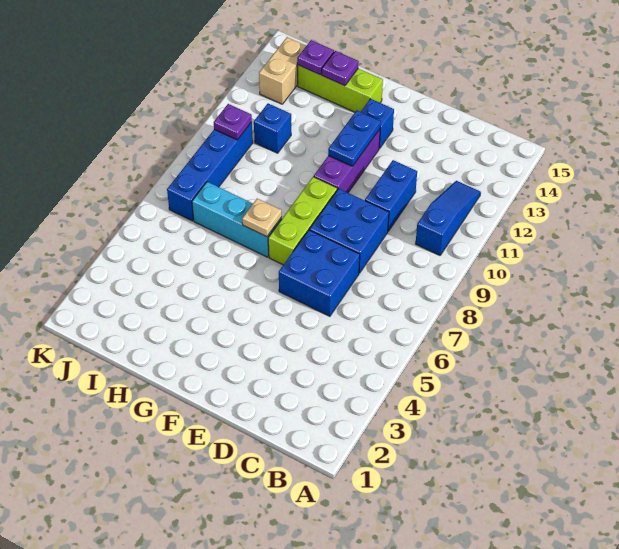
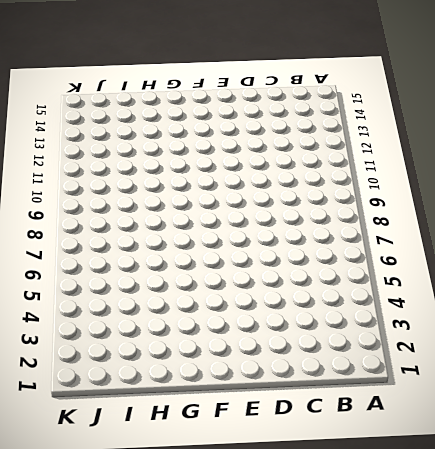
none -> blue slope B10:B12 level 1 top 10
none -> blue brick D6:E7 level 1
none -> blue brick D8:E9 level 1

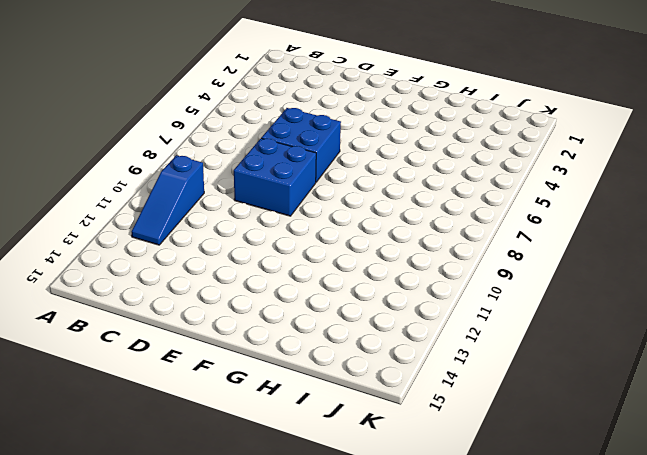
none -> blue brick D10:D11 level 1
none -> lime brick F7:F9 level 1
none -> purple brick F10:F12 level 1

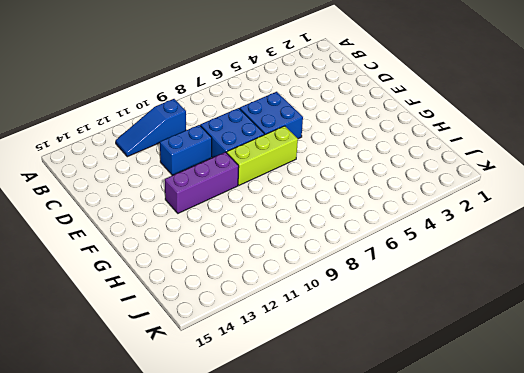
none -> blue brick F13 level 1
none -> cyan brick G7:I7 level 1
none -> lime brick G14:I14 level 1

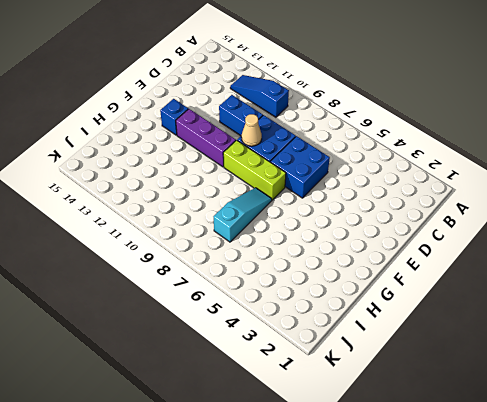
tan cone E9 level 2 -> none
cyan slope G7:I7 level 1 top I -> cyan brick G7:I7 level 1
none -> lime brick G14:I14 level 1
none -> blue brick I11 level 1
none -> blue brick J7:J10 level 1

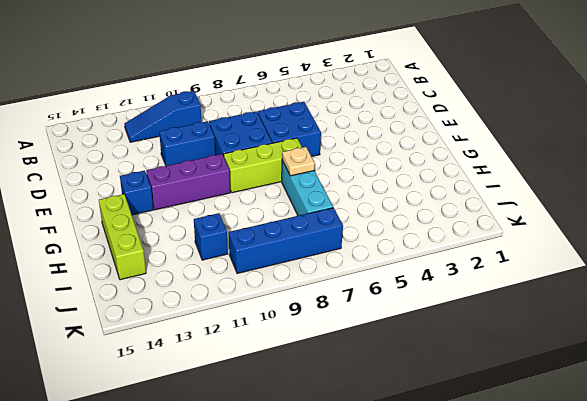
none -> tan brick J13:J14 level 1
none -> blue plate F11:F12 level 2
none -> purple plate H14 level 2

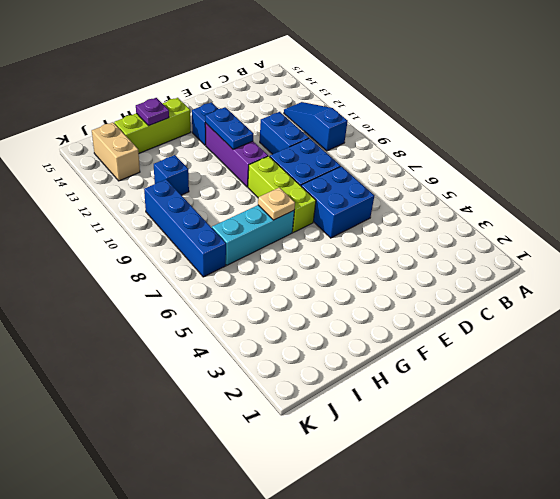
none -> purple plate I14 level 2
none -> purple plate J10 level 2

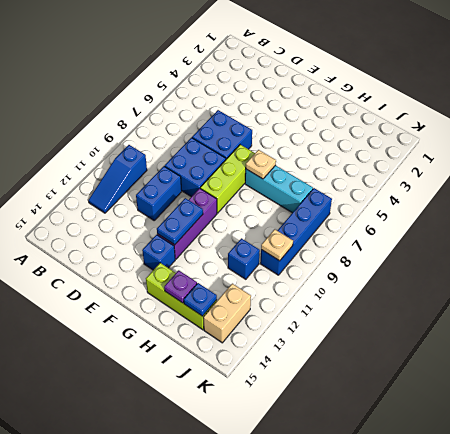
blue plate I14 level 2 -> purple plate I14 level 2
tan plate J10 level 2 -> purple plate J10 level 2

